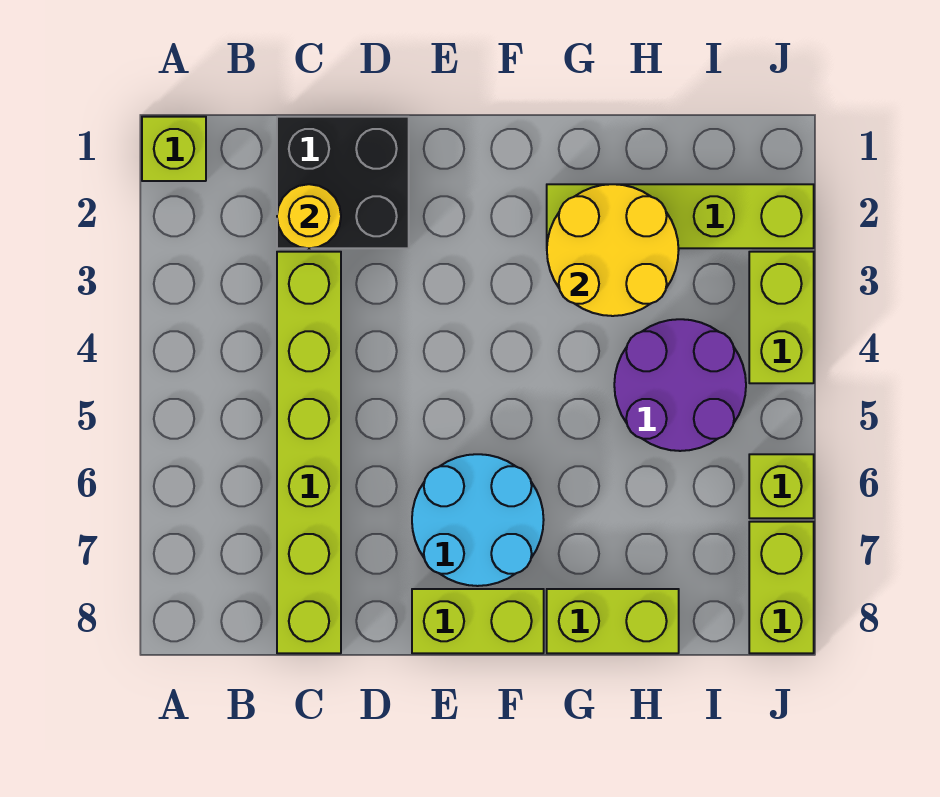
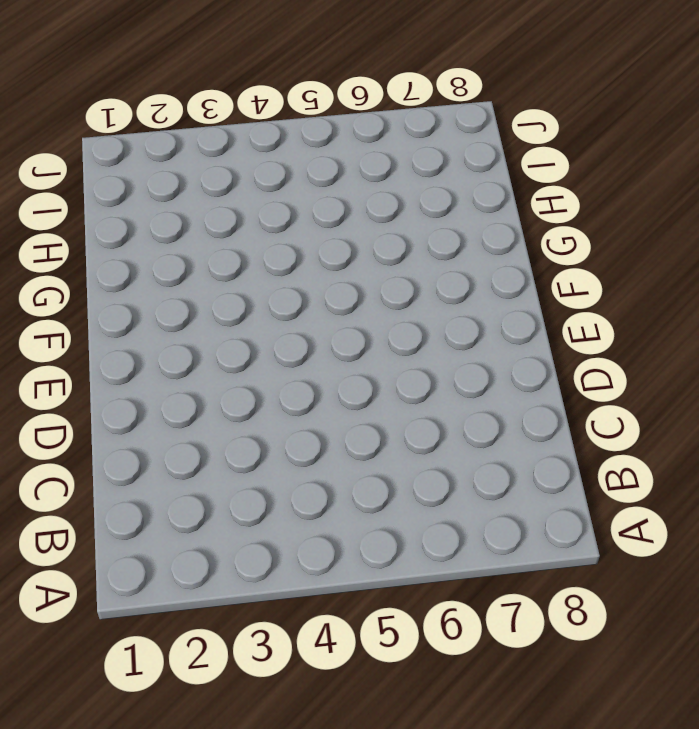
none -> lime brick A1 level 1
none -> black brick C1:D2 level 1
none -> lime brick C3:C8 level 1

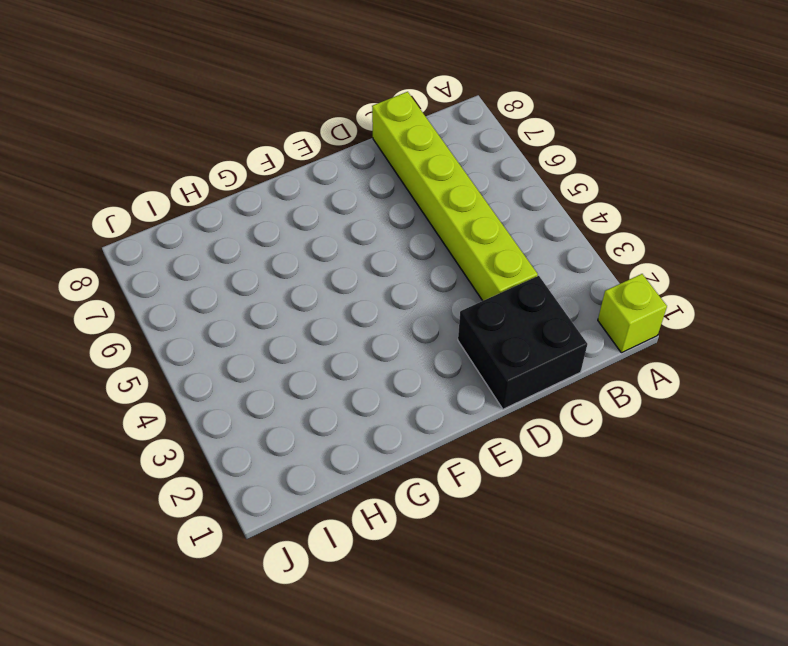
none -> cyan round brick E6:F7 level 1
none -> lime brick E8:F8 level 1
none -> lime brick G2:J2 level 1

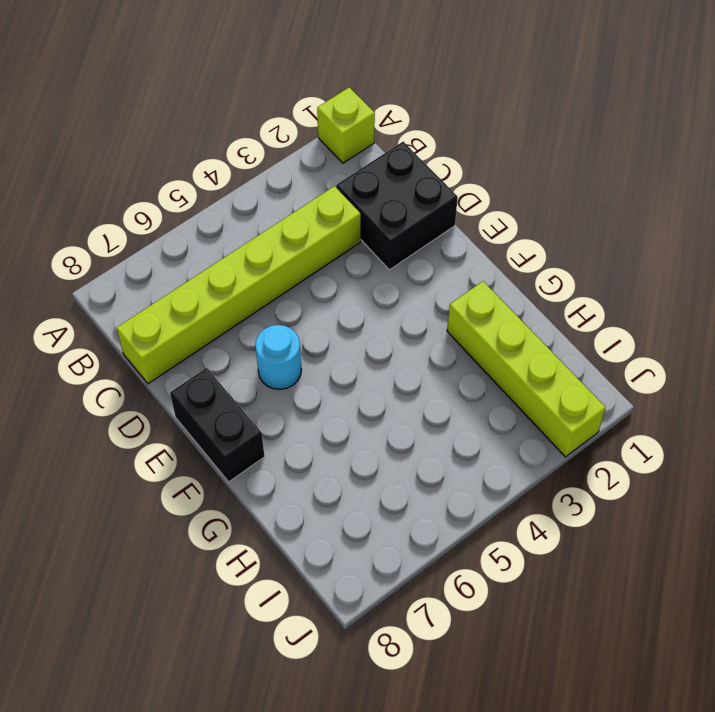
cyan round brick E6 level 1 -> cyan round brick E6:F7 level 1
black brick E8:F8 level 1 -> lime brick E8:F8 level 1
none -> lime brick G8:H8 level 1
none -> purple round brick H4:I5 level 1
none -> lime brick J3:J4 level 1

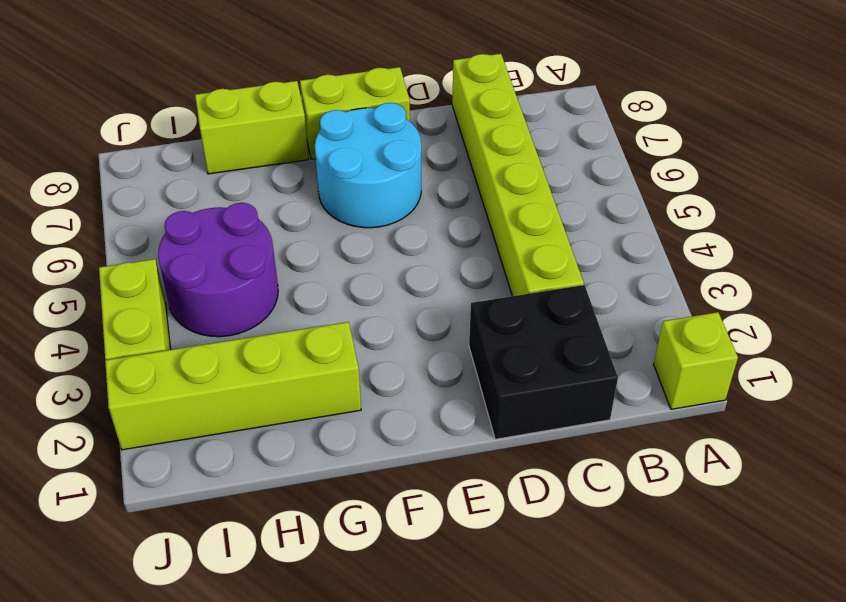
none -> lime brick J6 level 1
none -> lime brick J7:J8 level 1
none -> yellow round brick C2 level 2

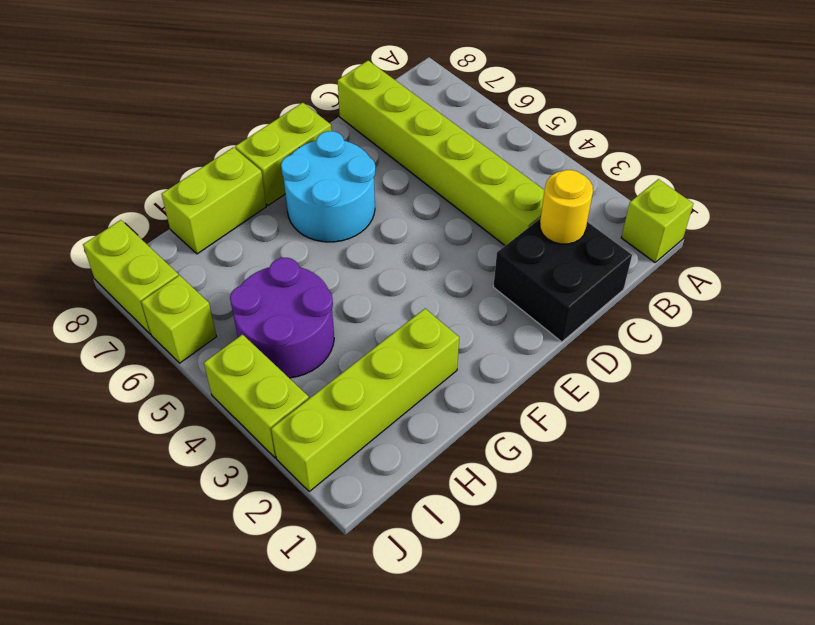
none -> yellow round brick G2:H3 level 2

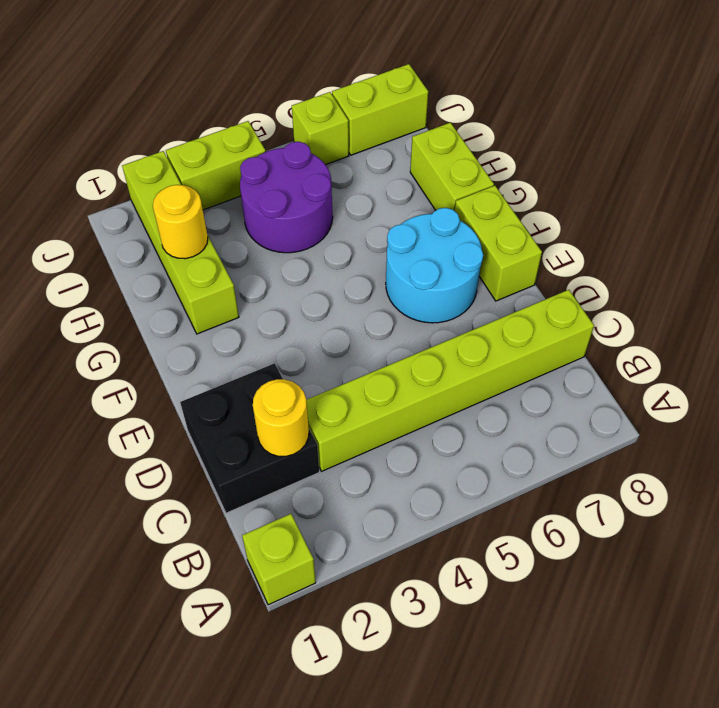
yellow round brick H2 level 2 -> yellow round brick G2:H3 level 2

